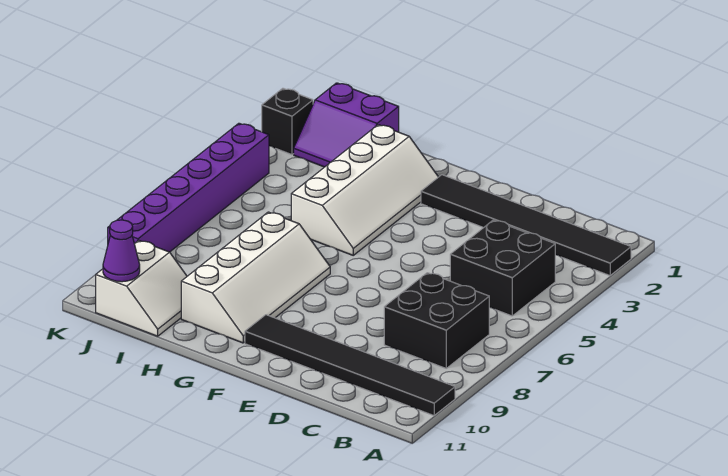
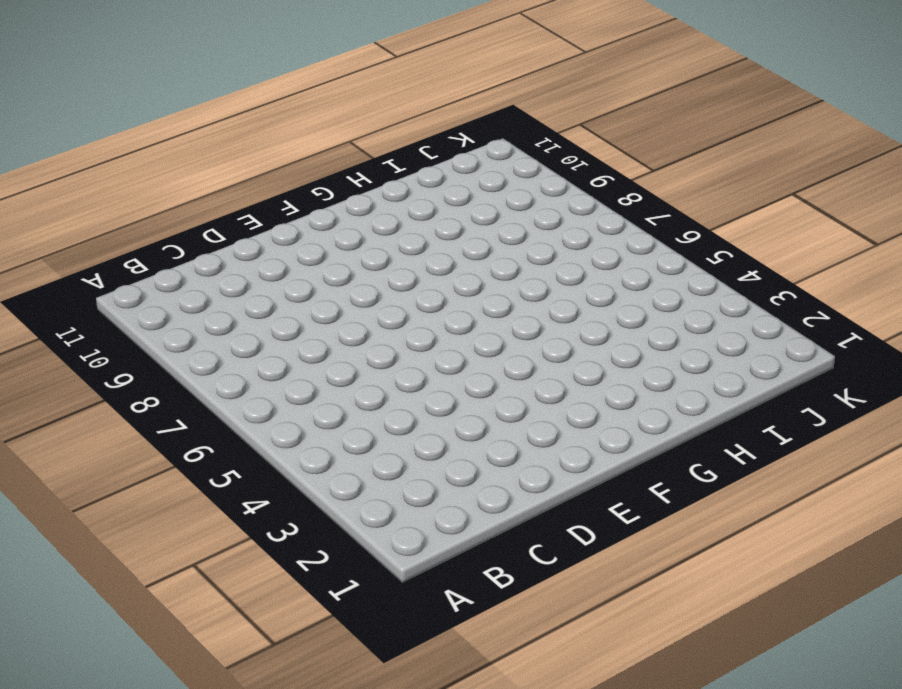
none -> black tile A2:F2 level 1
none -> black tile A10:F10 level 1

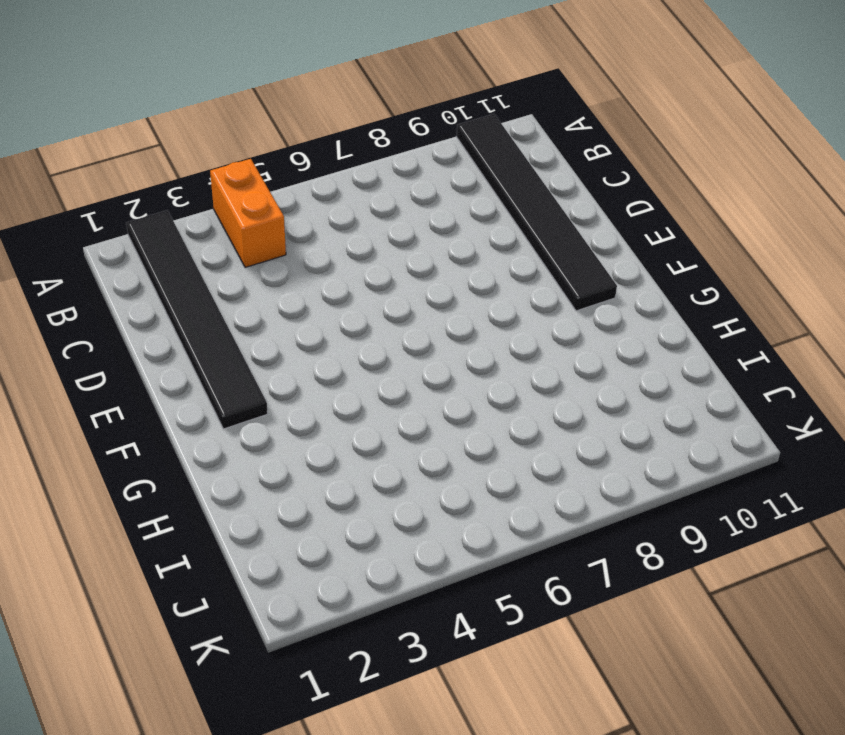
orange brick A4:B4 level 1 -> black brick B4:C5 level 1
none -> black brick B7:C8 level 1
none -> white slope G2:H5 level 1 top H

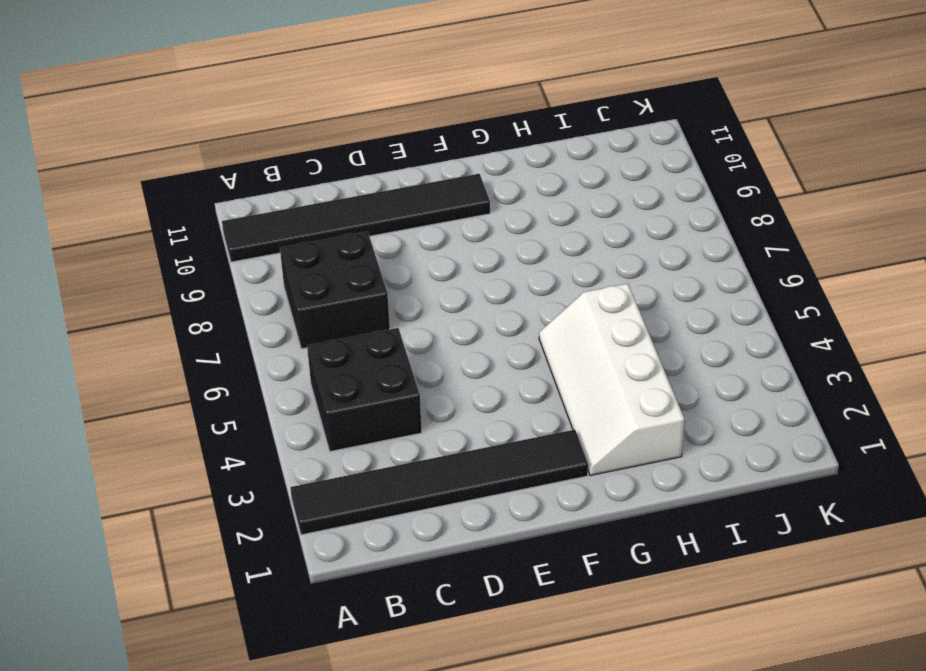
none -> white slope G7:H10 level 1 top H
none -> purple slope I1:J2 level 1 top 1

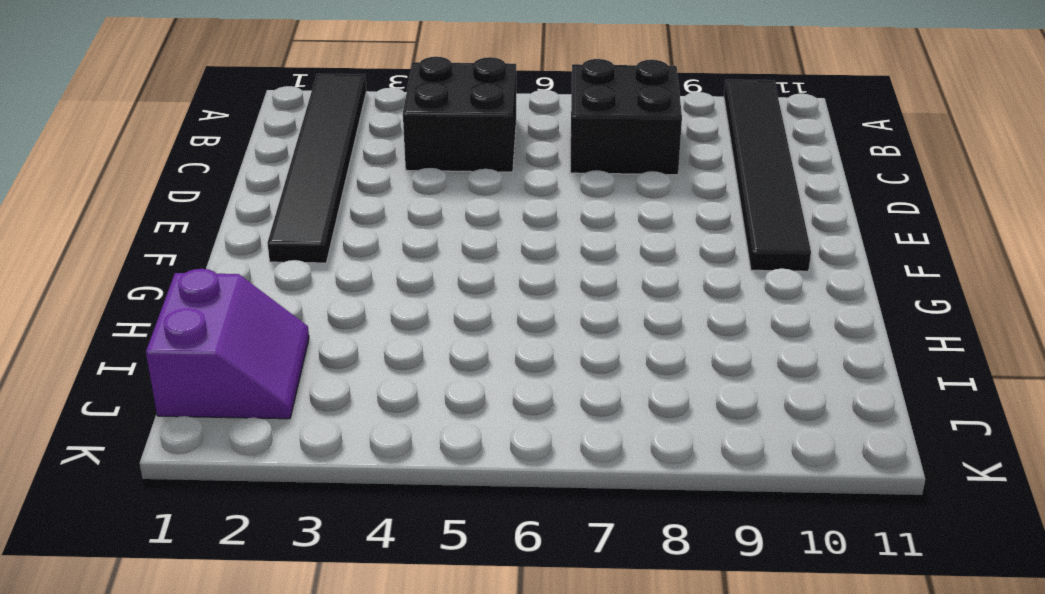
none -> white slope G2:H5 level 1 top H
none -> white slope G7:H10 level 1 top H

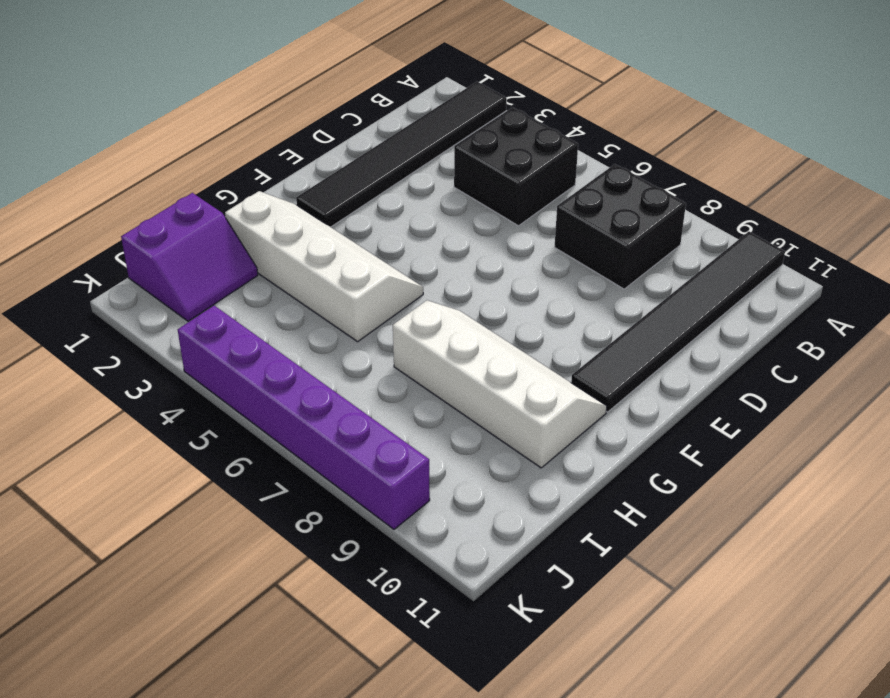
none -> white slope I10:J11 level 1 top J
none -> black brick K2 level 1

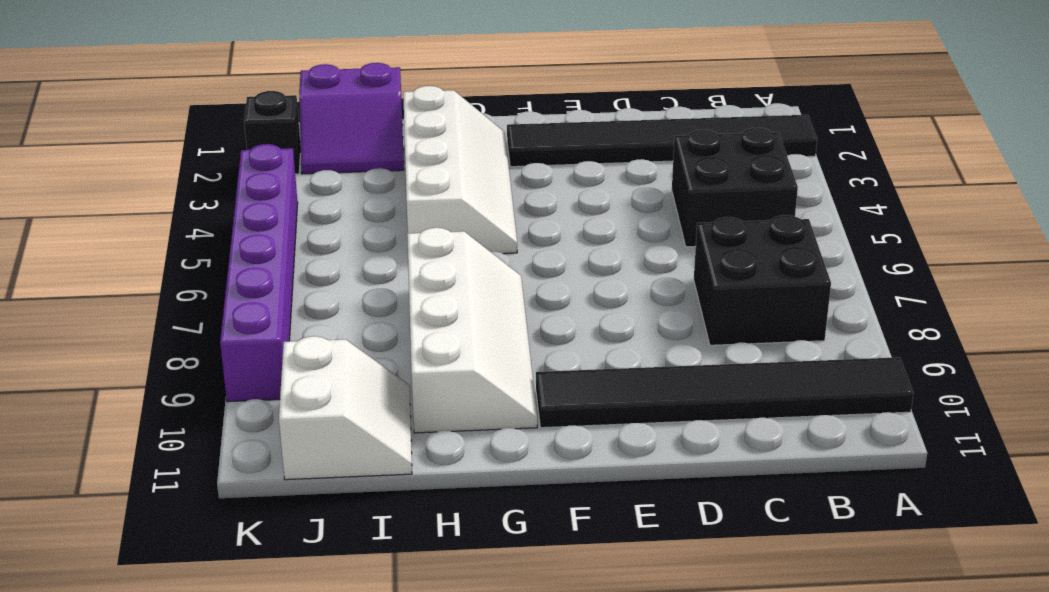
none -> purple cone J11 level 2

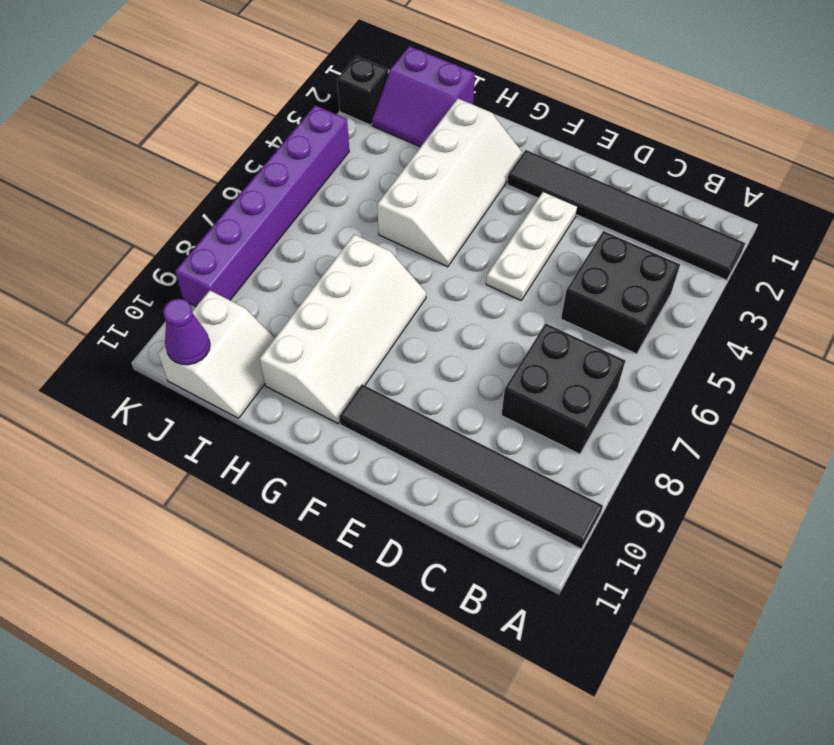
white plate E3:E5 level 1 -> none

